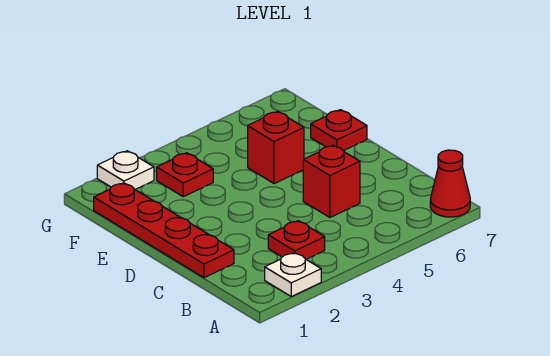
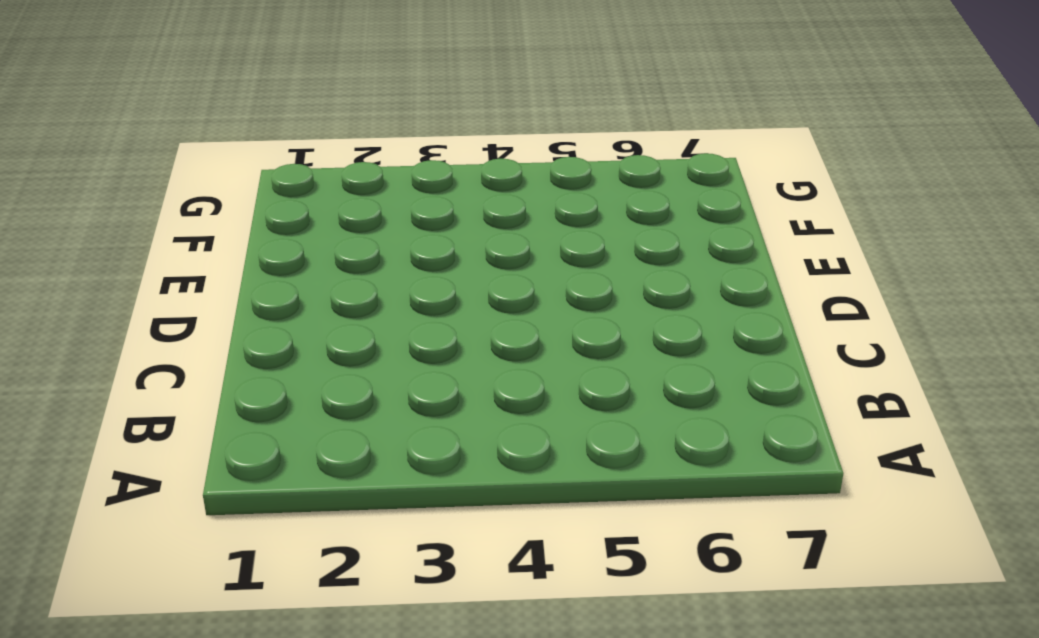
none -> white plate A2 level 1
none -> red cone A7 level 1

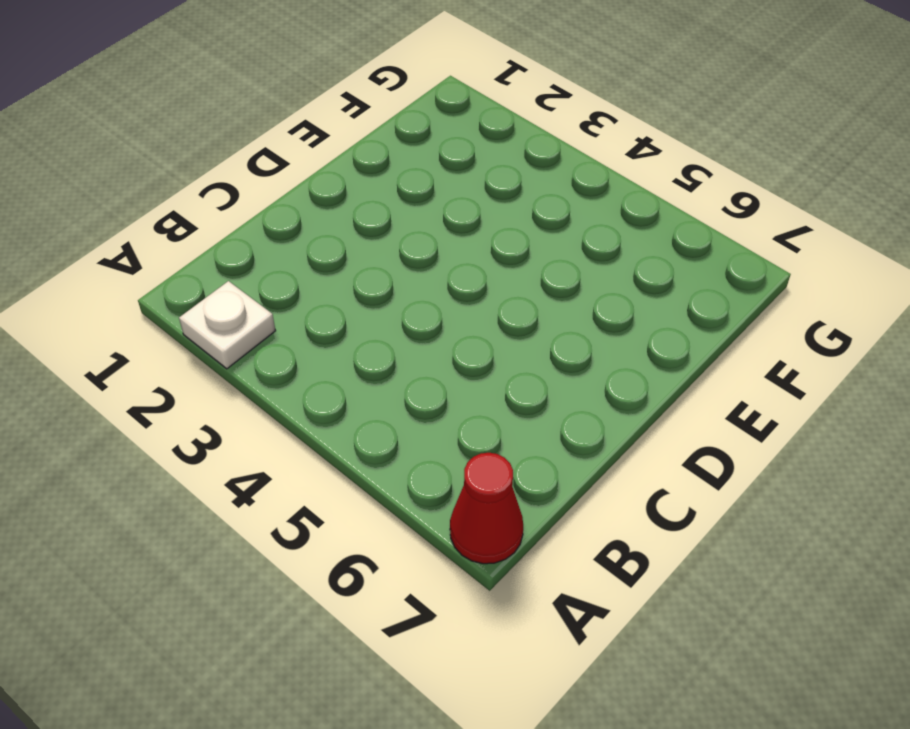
none -> red plate B3 level 1
none -> red plate C1:F1 level 1

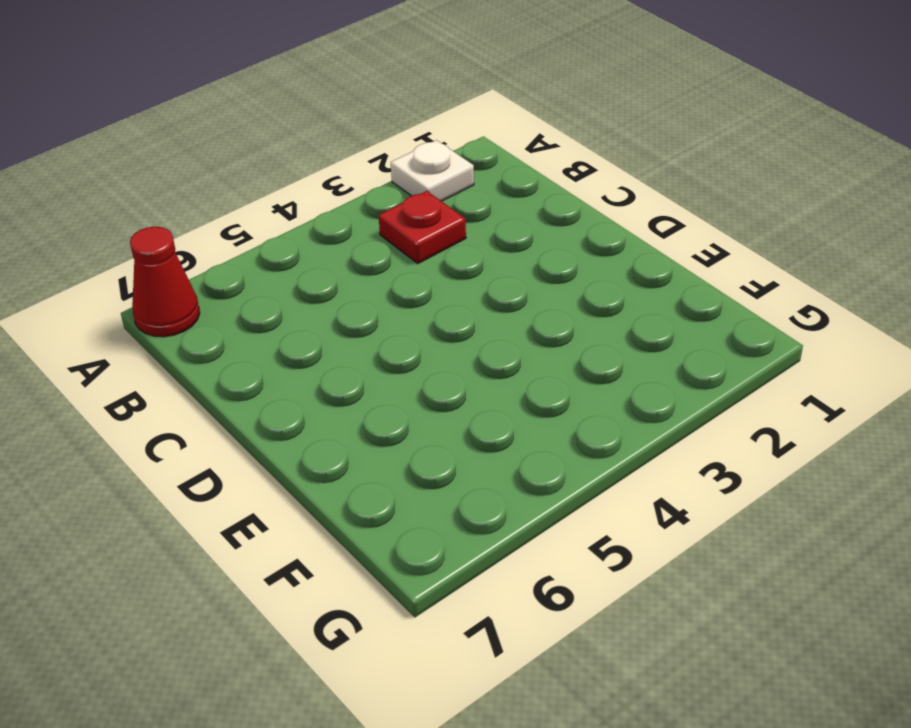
none -> red plate C1:F1 level 1
none -> red brick C5 level 1

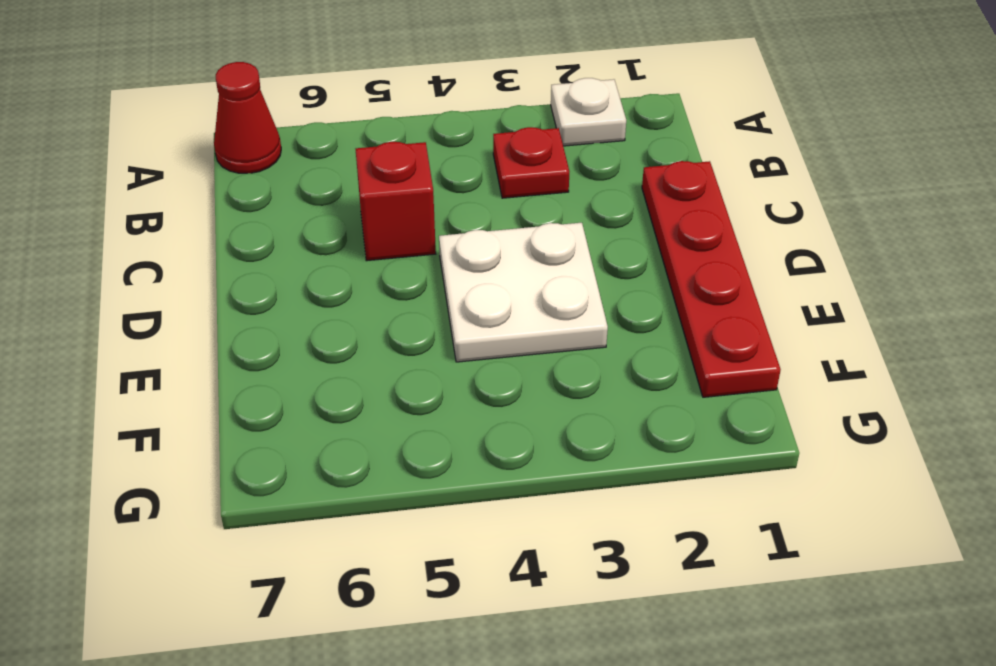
white plate D3:E4 level 1 -> none
none -> red brick E5 level 1
none -> red plate E7 level 1

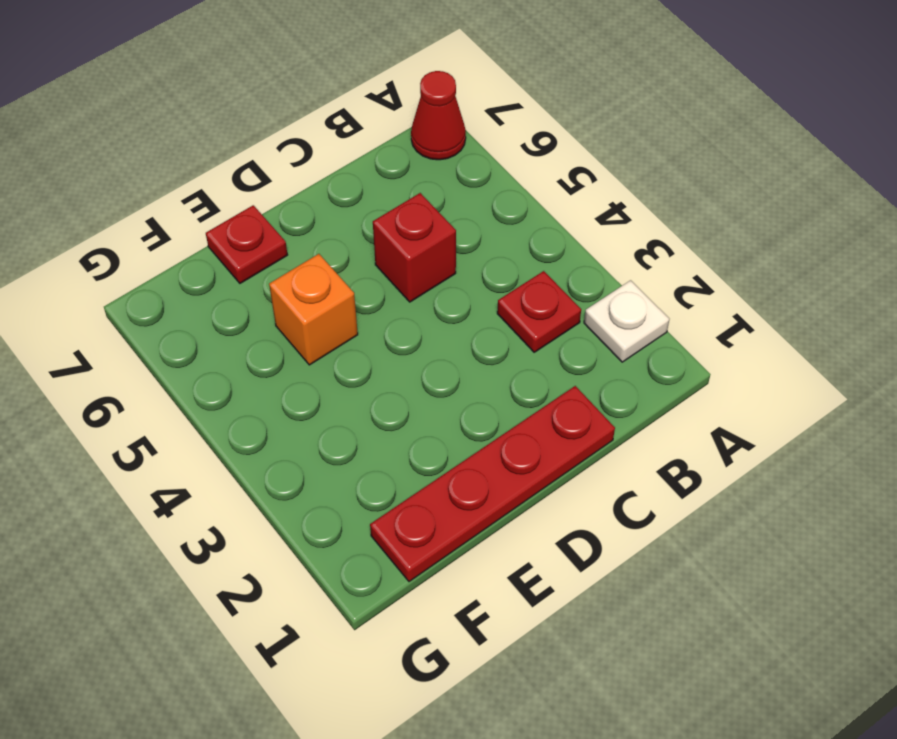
orange brick E5 level 1 -> red brick E5 level 1
none -> red plate F3 level 1
none -> white plate G2 level 1

